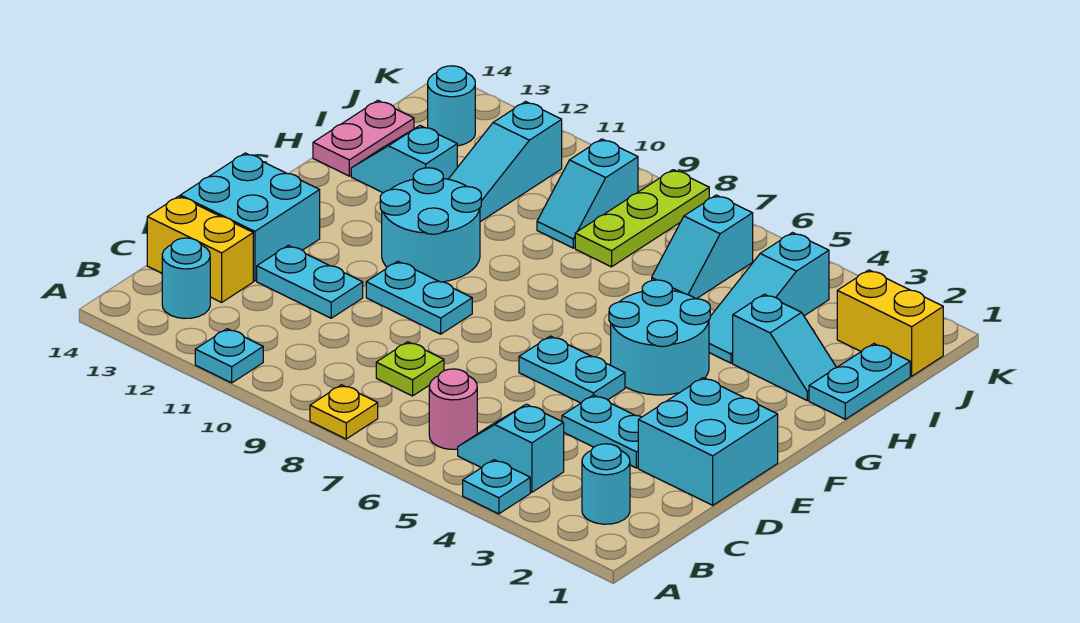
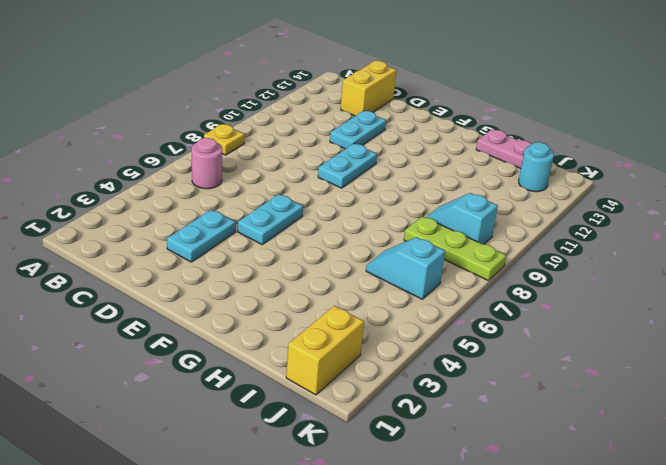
none -> cyan plate A4 level 1
none -> cyan plate A11 level 1
none -> cyan round brick B2 level 1

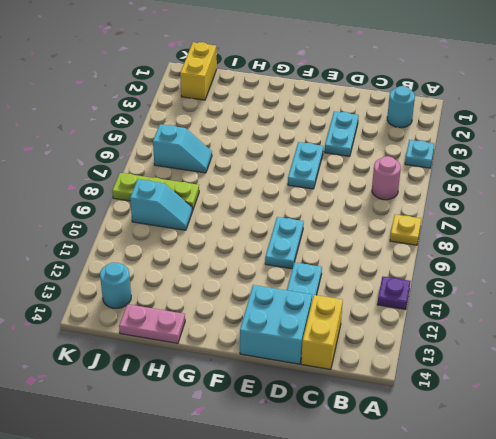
purple plate A11 level 1 -> cyan plate A11 level 1
none -> cyan slope B4:B5 level 1 top 4
none -> cyan round brick B13 level 1
none -> lime plate C8 level 1

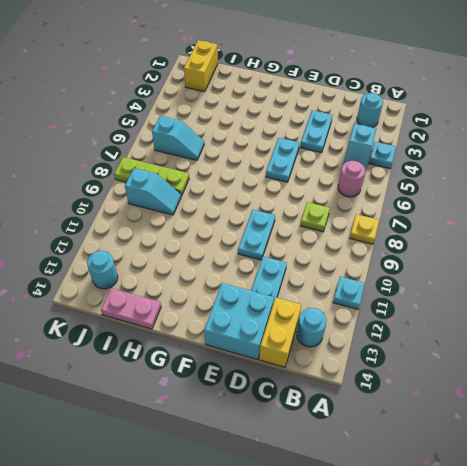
none -> cyan brick D1:E2 level 1
none -> cyan round brick F4:G5 level 1
none -> cyan round brick F10:G11 level 1

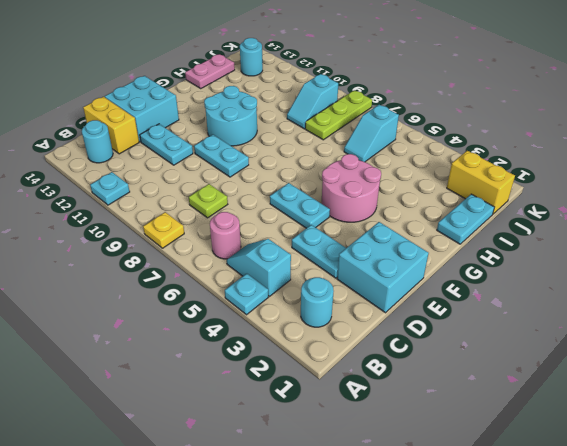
pink round brick F4:G5 level 1 -> cyan round brick F4:G5 level 1
none -> cyan slope H2:H3 level 1 top 3
none -> cyan slope H4:J4 level 1 top J
none -> cyan slope H11:J11 level 1 top J

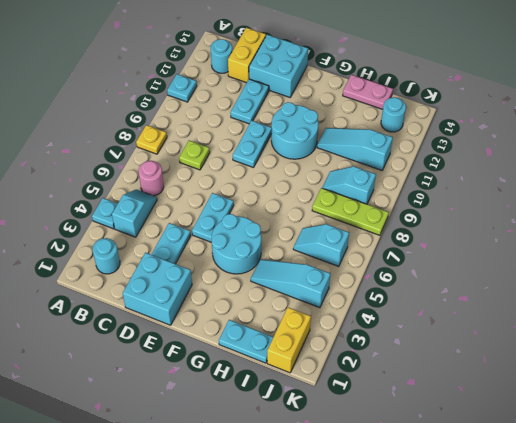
none -> cyan slope H2:H3 level 1 top 3
none -> cyan slope H12:H13 level 1 top 12

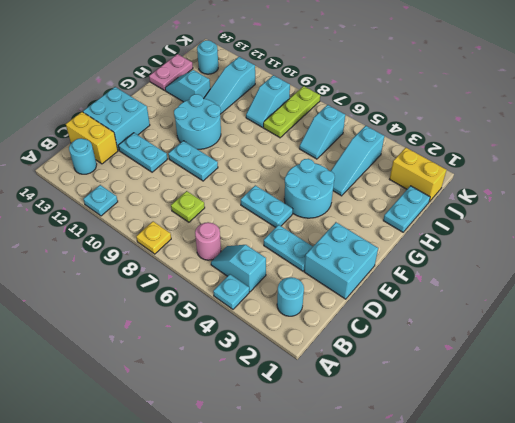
none -> cyan slope H2:H3 level 1 top 3

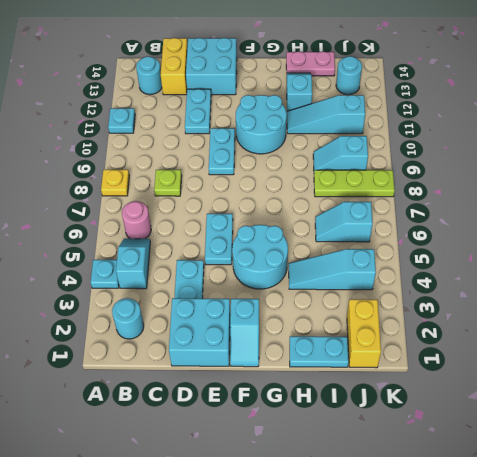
cyan slope F1:F2 level 1 top 2 -> cyan slope H2:H3 level 1 top 3

